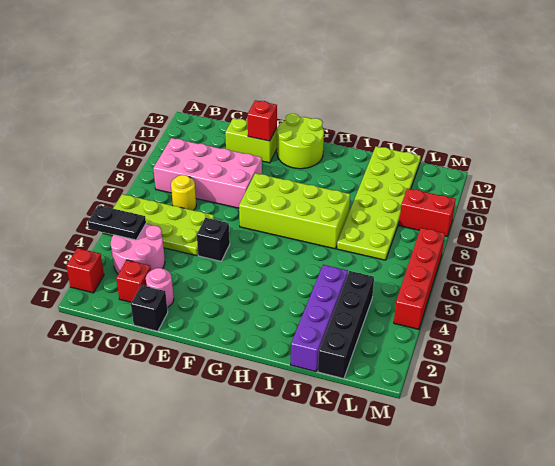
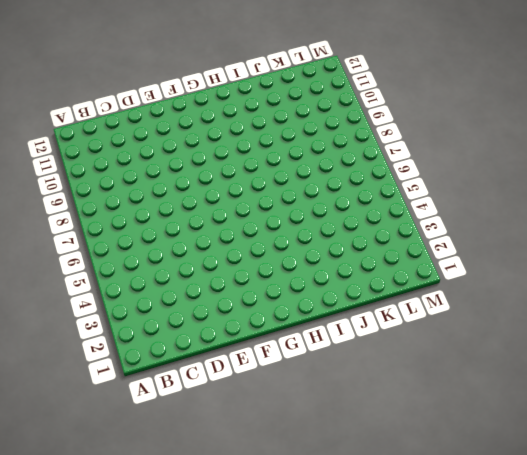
none -> red brick A2 level 1
none -> lime plate A5:D6 level 1
none -> pink round brick B3:C4 level 1

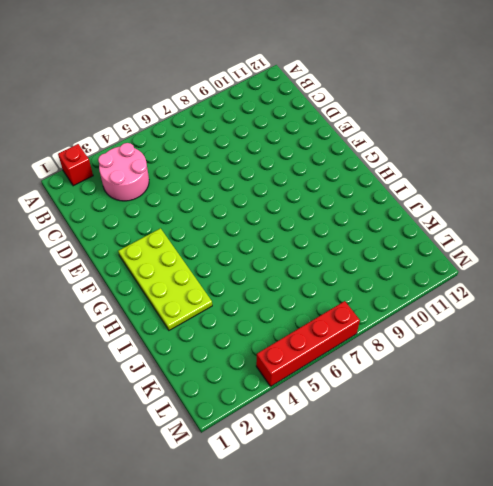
lime plate F2:I3 level 1 -> lime plate A5:D6 level 1
none -> pink brick B8:E9 level 1
none -> red brick C2 level 1
none -> yellow round brick C7 level 1

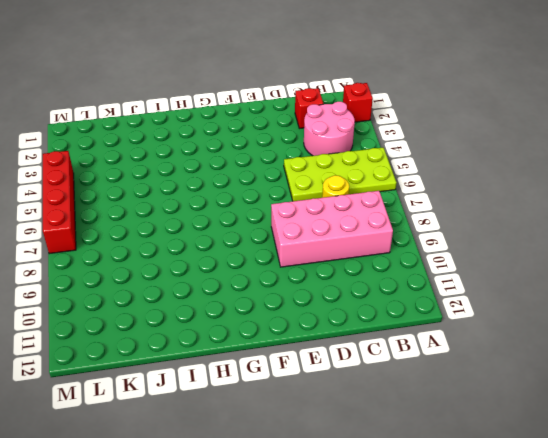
none -> black brick D1 level 1
none -> pink round brick D2 level 1
none -> lime brick D11:E11 level 1

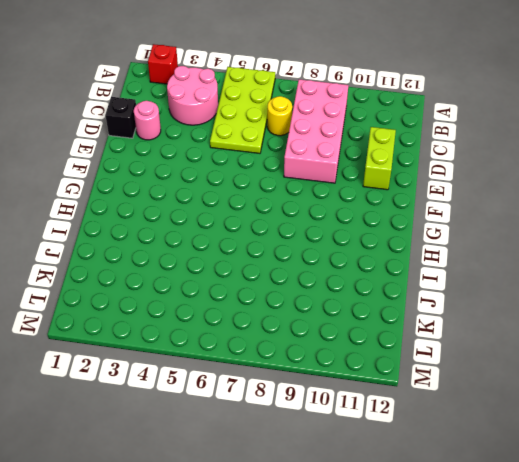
none -> red brick C2 level 1
none -> black brick E5 level 1
none -> lime brick F7:I8 level 1

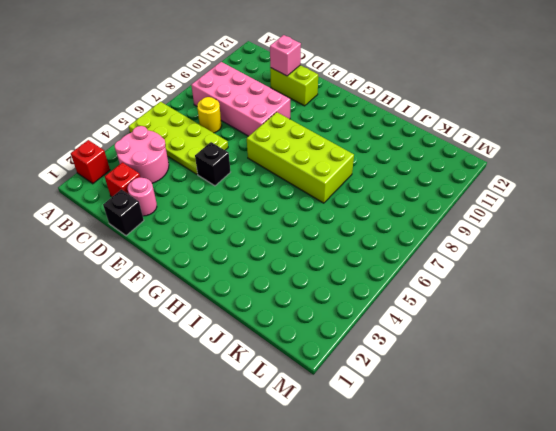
pink brick D11 level 2 -> none
none -> lime round brick F11:G12 level 1
none -> purple brick J1:J4 level 1
none -> lime plate J7:K12 level 1

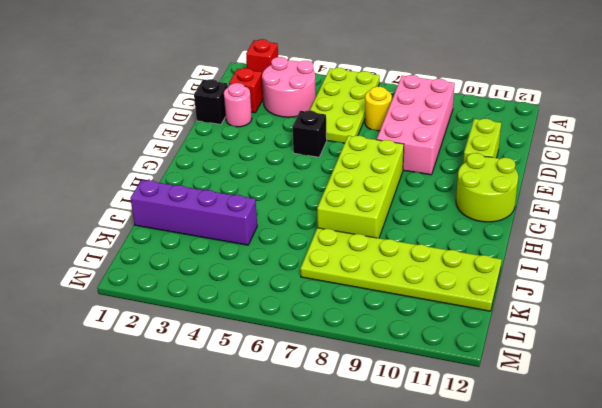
none -> black brick K1:K4 level 1
none -> red brick L9:M9 level 1
none -> red brick M4:M7 level 1

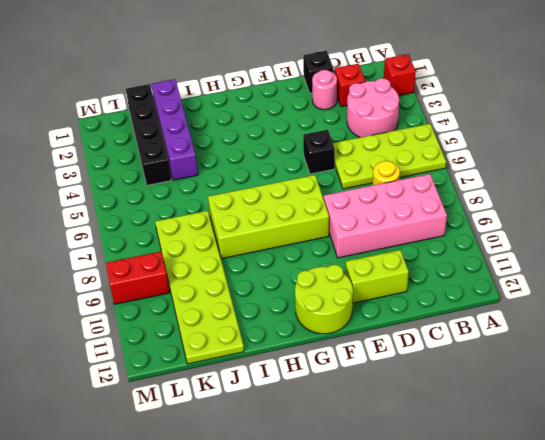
none -> red brick M4:M7 level 1
none -> black plate A4:B4 level 2
none -> red brick E11 level 2

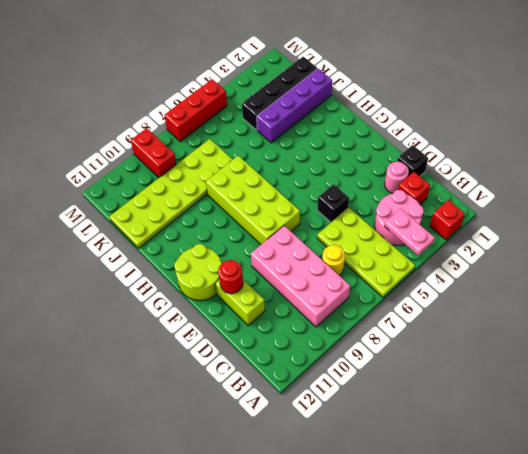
pink plate A4:B4 level 2 -> black plate A4:B4 level 2
red round brick E11 level 2 -> red brick E11 level 2
red brick M5:M7 level 1 -> red brick M4:M7 level 1

